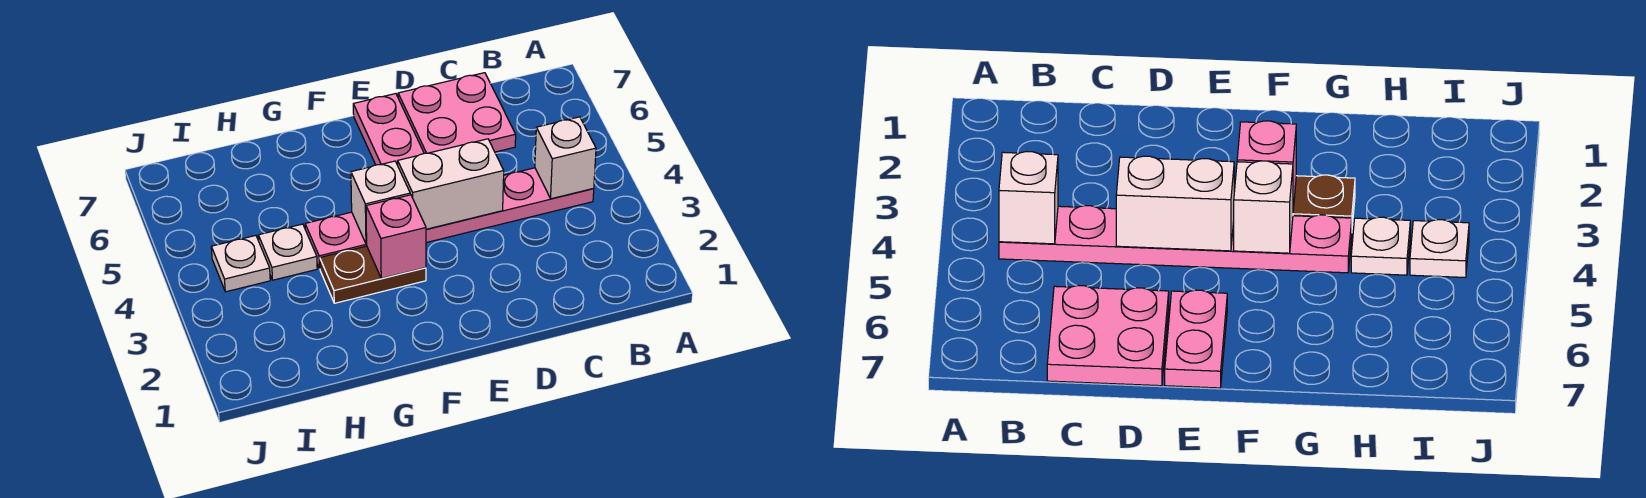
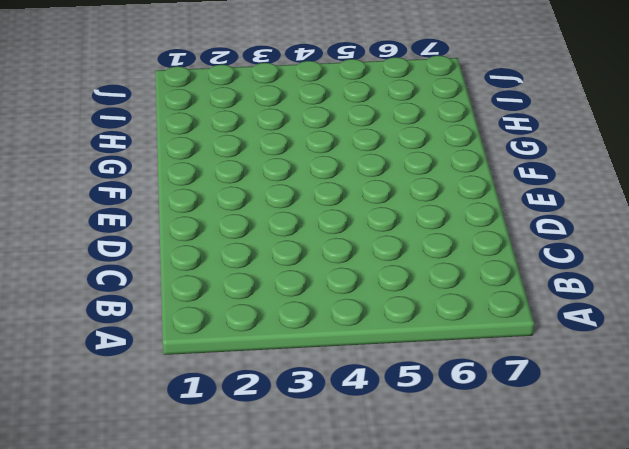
none -> pink plate B4:G4 level 1
none -> pink plate C6:D7 level 1

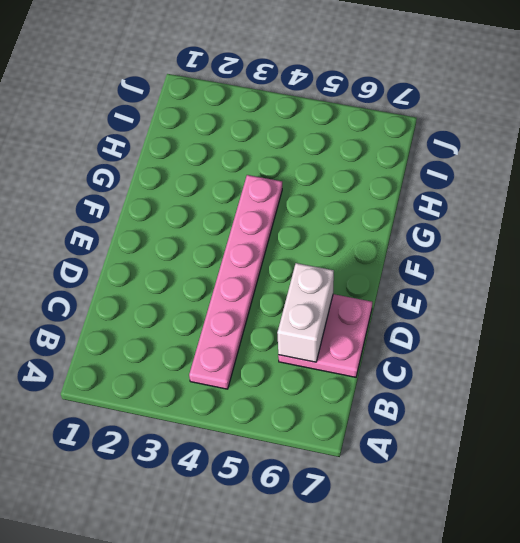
white brick C6:D6 level 2 -> white brick D4:E4 level 2
none -> pink plate E6:E7 level 1
none -> brown plate F3:G3 level 1

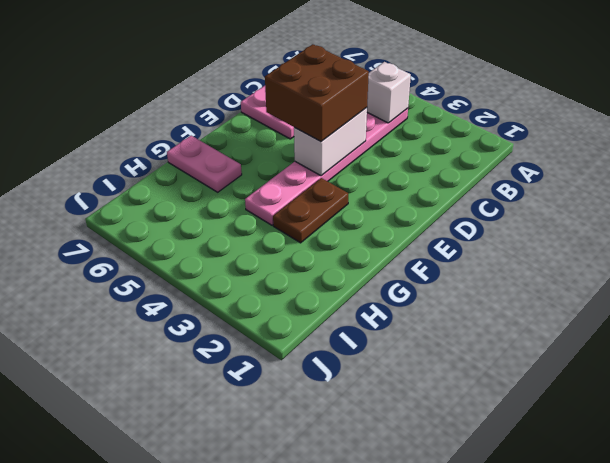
brown brick D4:E5 level 3 -> none
pink plate G6:G7 level 1 -> pink plate E6:E7 level 1
none -> white plate H4 level 1
none -> white plate I4 level 1

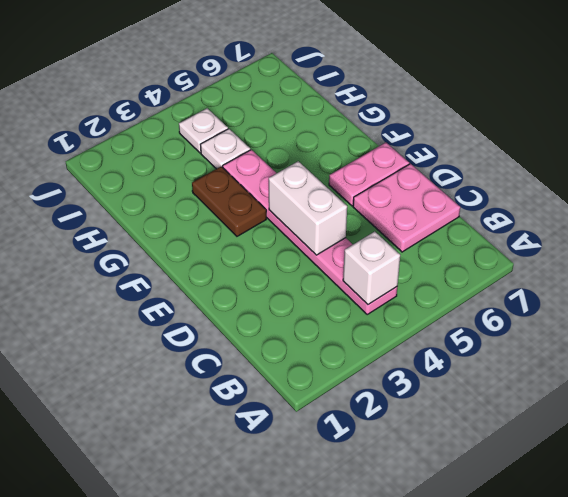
none -> pink brick F3 level 2
none -> white brick F4 level 2

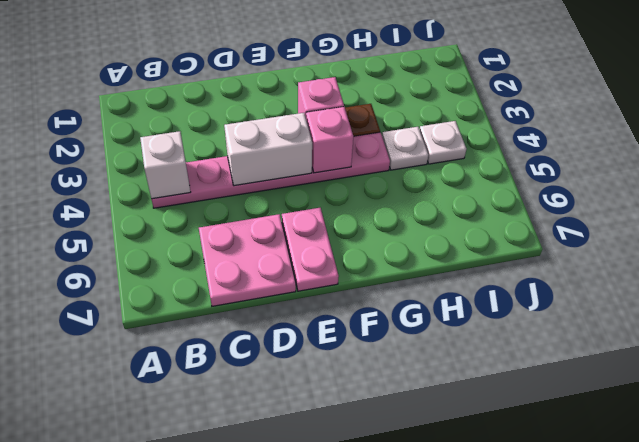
pink brick F4 level 2 -> white brick F4 level 2

